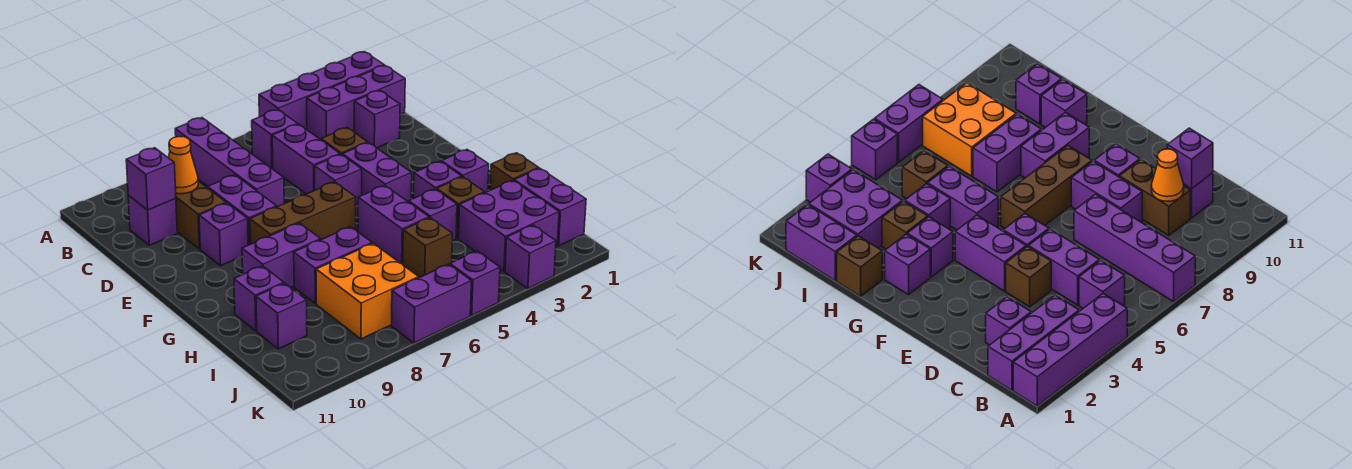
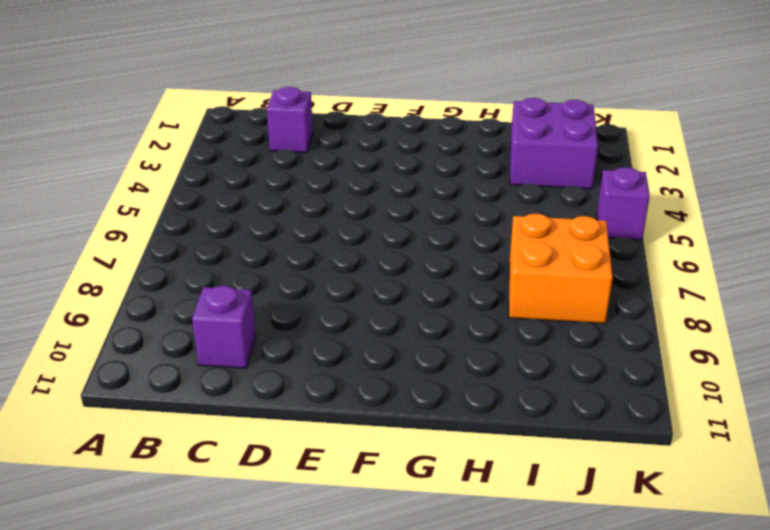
none -> purple brick A1:A4 level 1
none -> purple brick A7:D7 level 1
none -> purple brick B1:B3 level 1
none -> purple brick B5 level 1

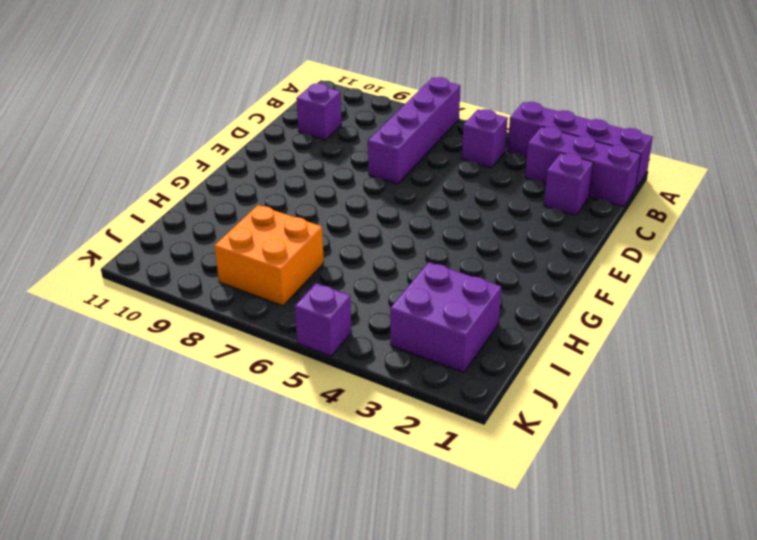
none -> purple brick C5:D5 level 1
none -> brown brick C9:D9 level 1
none -> brown brick D4 level 1
none -> purple brick D8:E8 level 1

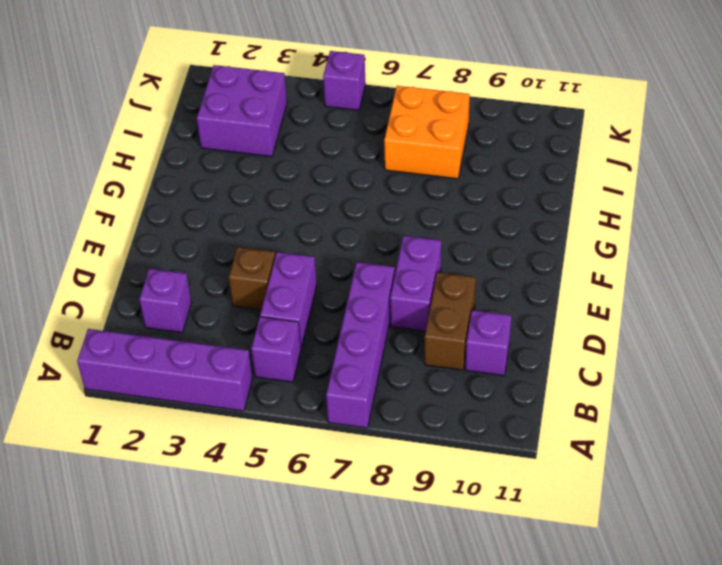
none -> purple brick B1:B3 level 1
none -> purple brick E4:F4 level 1
none -> purple brick E5 level 1
none -> purple brick E9 level 1

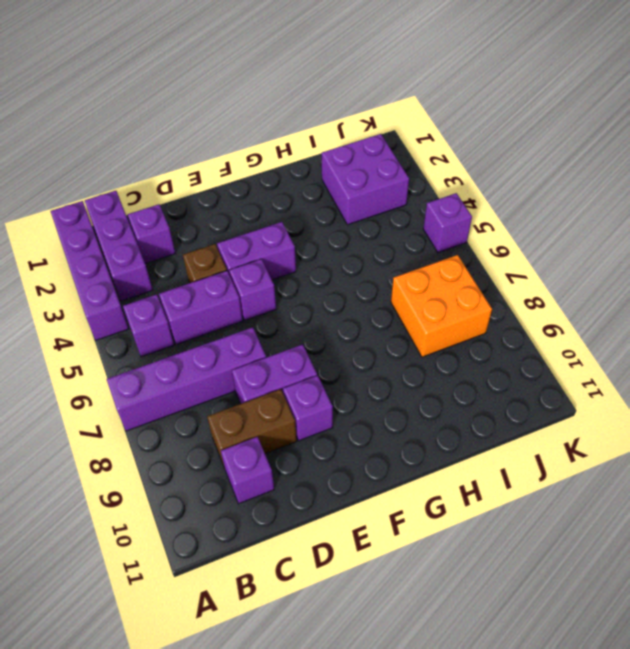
none -> brown brick F6:F8 level 1
none -> purple brick G2 level 1
none -> purple brick G3 level 1
none -> purple brick G5:H5 level 1

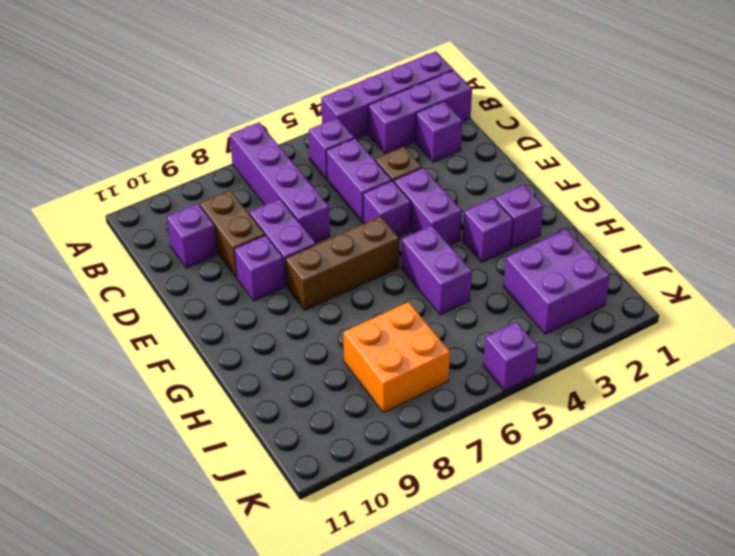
none -> purple brick G8:G9 level 1
none -> brown brick H1 level 1
none -> brown brick H3 level 1
none -> purple brick H4 level 1

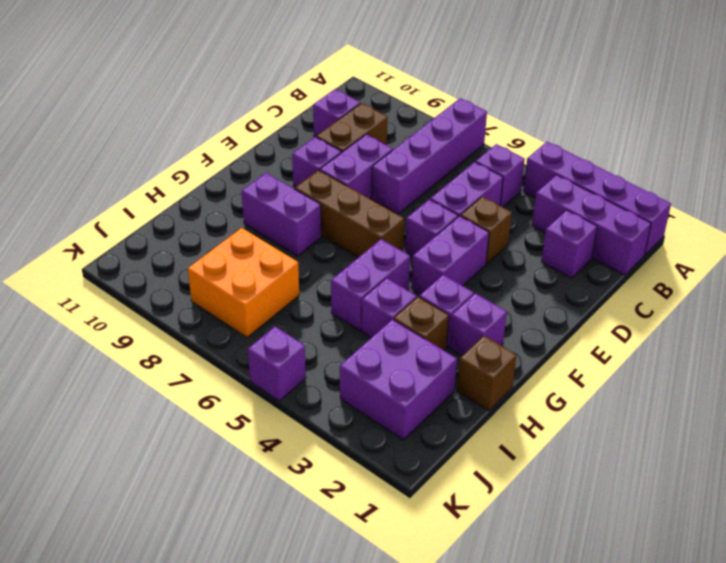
none -> purple brick H7:H8 level 1
none -> purple brick H10 level 1
none -> purple brick I1:J1 level 1
none -> brown brick I5 level 1

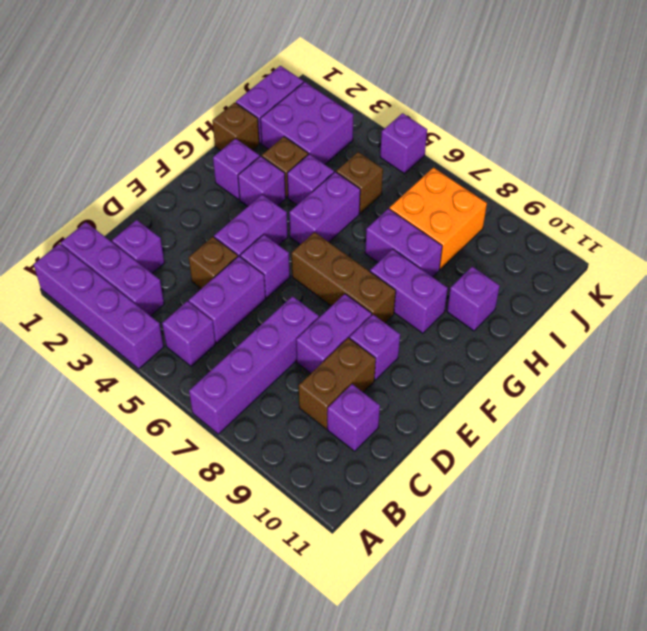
none -> purple brick I10 level 1
none -> purple brick K3 level 1
none -> purple brick K6:K7 level 1
none -> orange cone C9 level 2

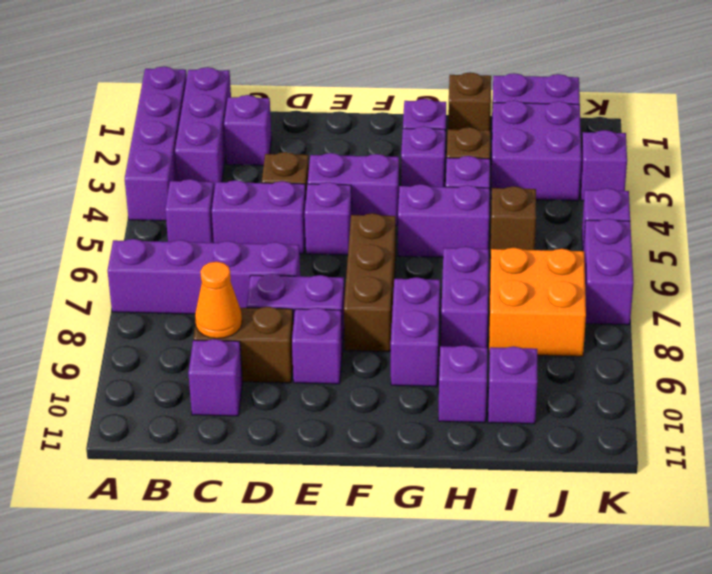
none -> purple brick C10 level 2

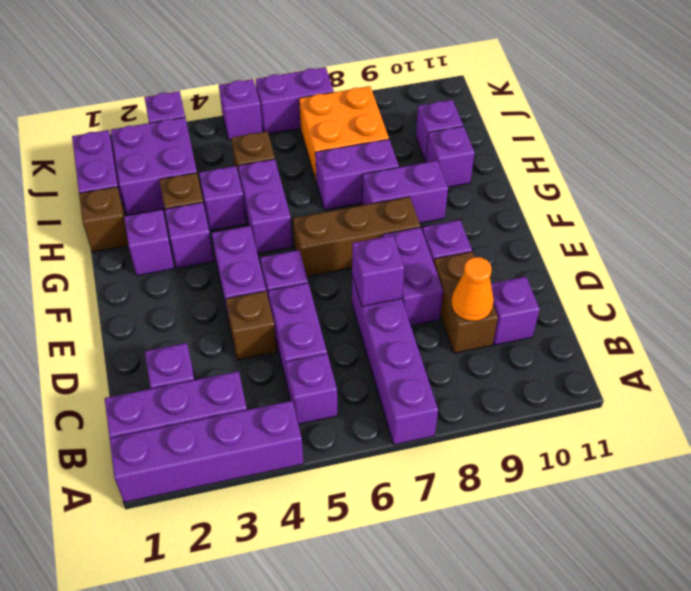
purple brick D7 level 2 -> purple brick C10 level 2

